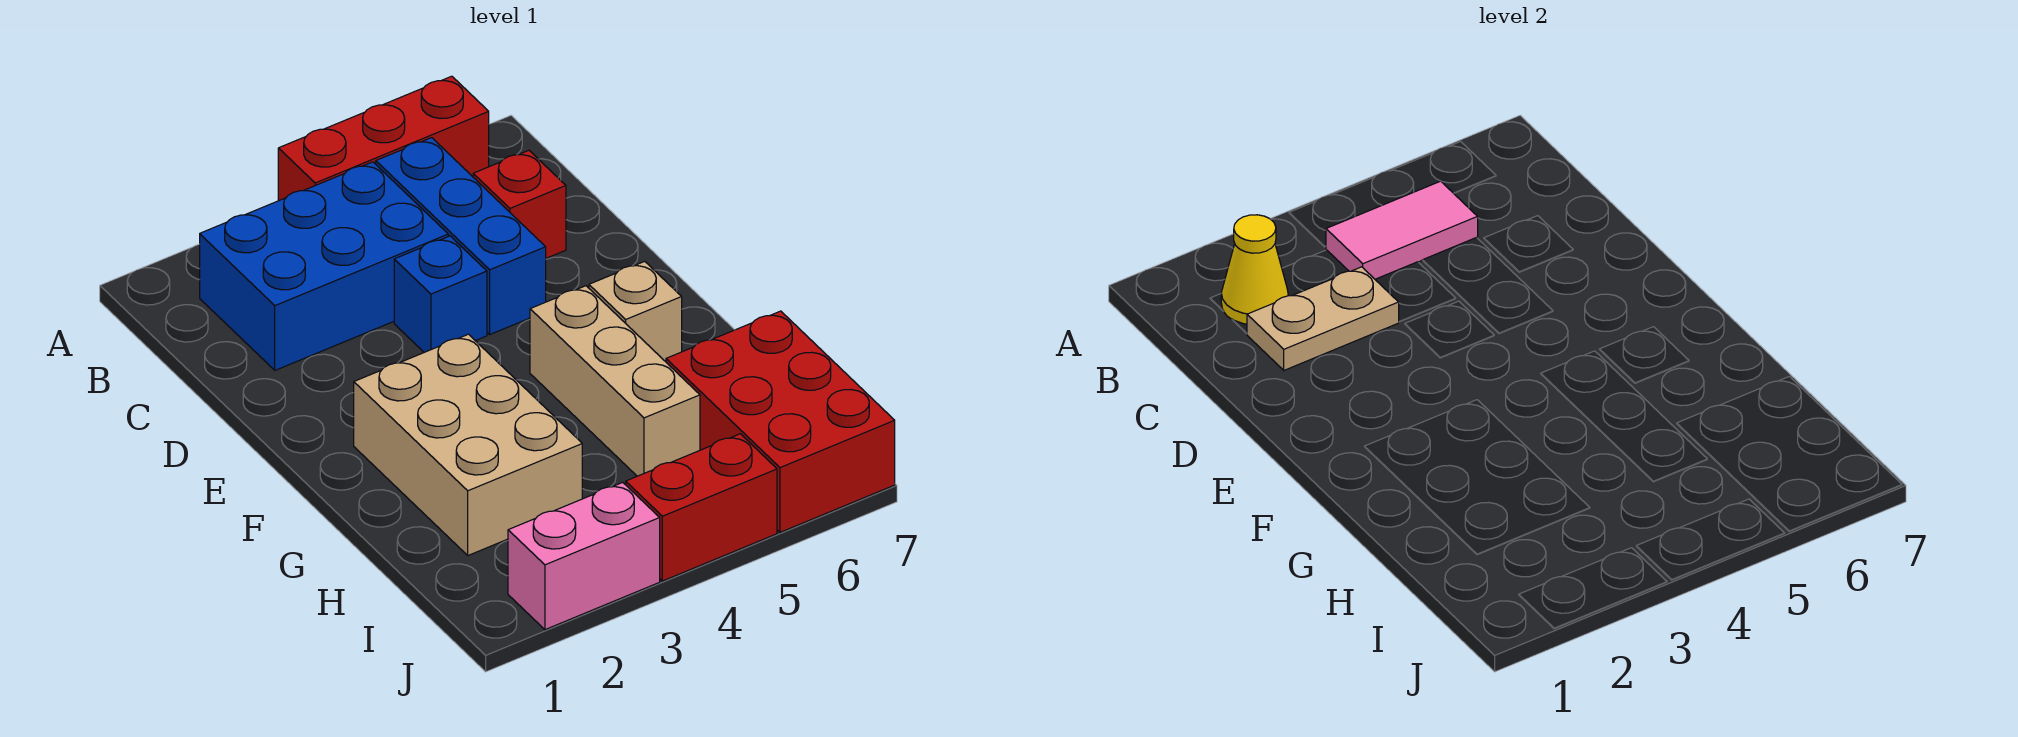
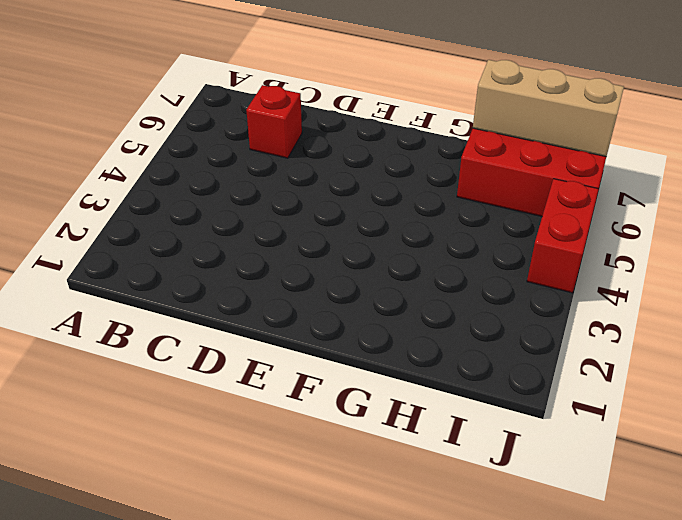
tan brick H7:J7 level 2 -> tan brick F5:H5 level 1
none -> red brick A4:A6 level 1
none -> blue brick B2:C4 level 1
none -> blue brick B5:D5 level 1

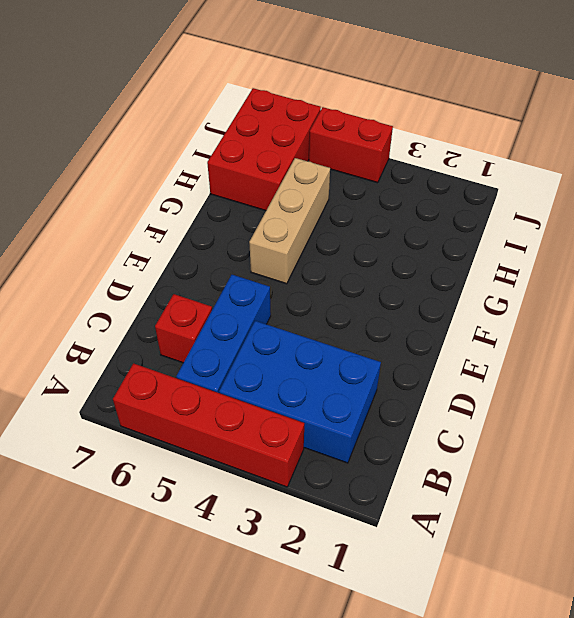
red brick A3:A6 level 1 -> red brick A4:A6 level 1
none -> blue brick D4 level 1
none -> tan brick F2:H3 level 1
none -> tan brick F6 level 1

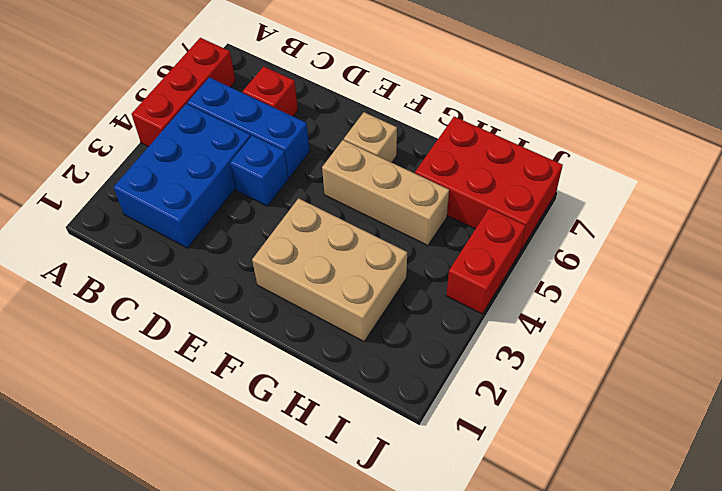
none -> pink brick J2:J3 level 1
none -> yellow cone B2 level 2
none -> pink tile B4:B5 level 2

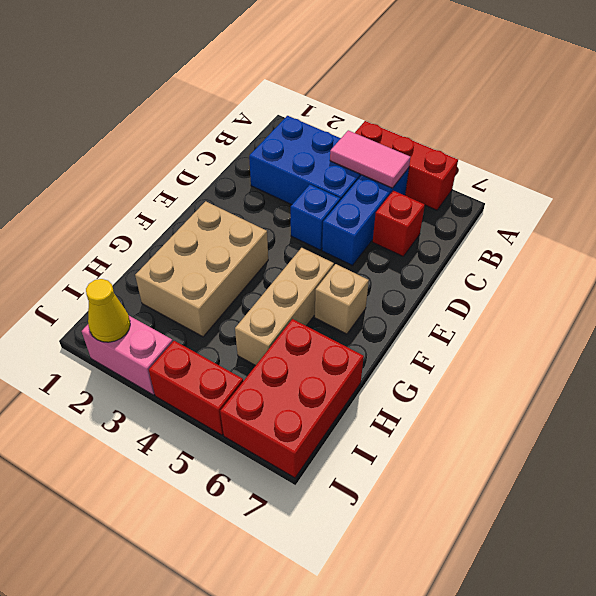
yellow cone J2 level 2 -> yellow cone B2 level 2
none -> tan plate C2:C3 level 2

